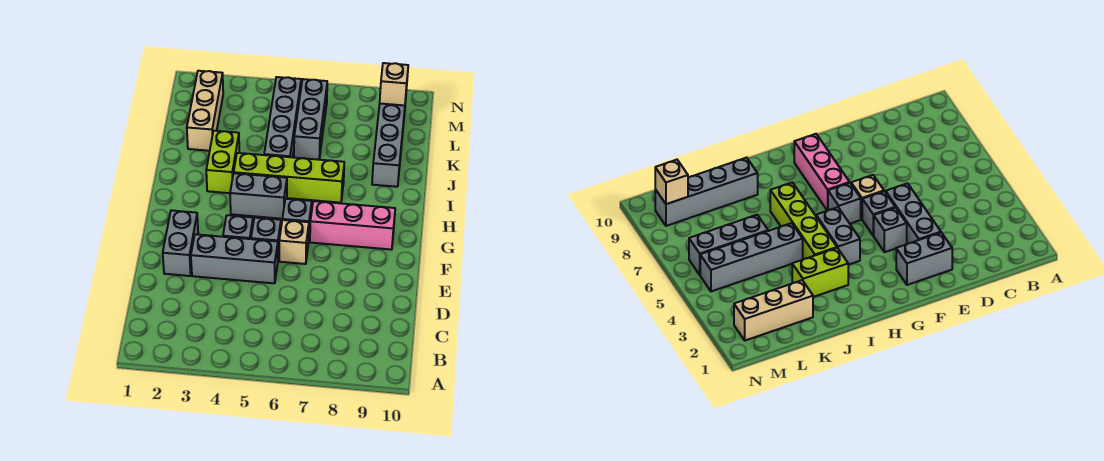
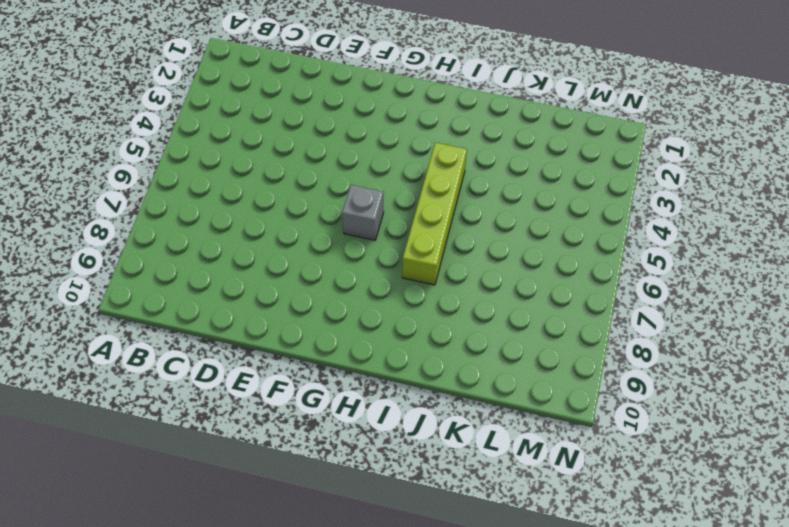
none -> grey brick E2:F2 level 1
none -> grey brick E3:E5 level 1
none -> grey brick F4 level 1

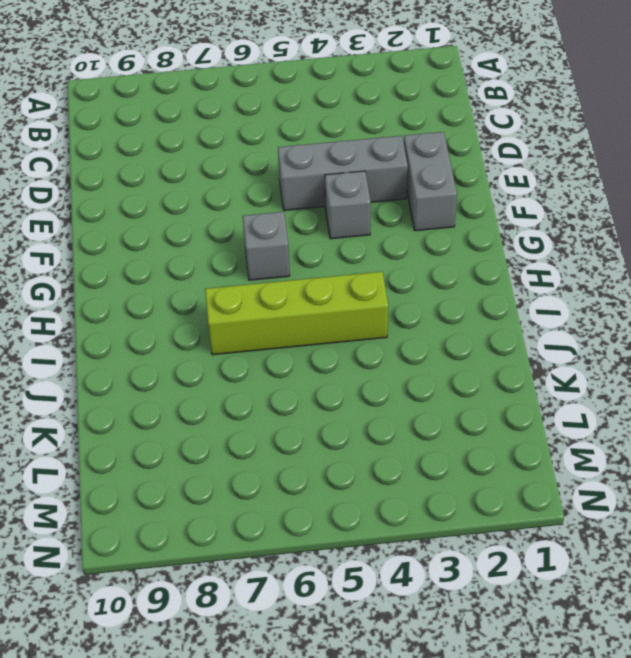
none -> grey brick F5 level 1
none -> tan brick F6 level 1
none -> pink brick G7:G9 level 1

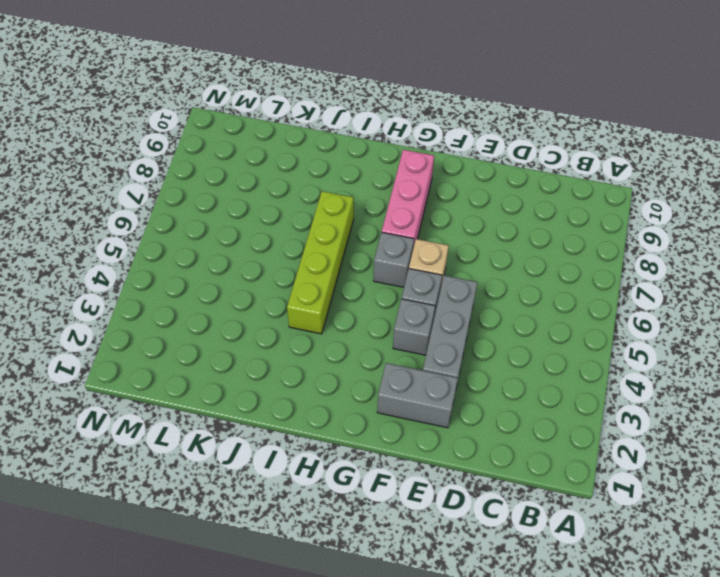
none -> grey brick H4:H5 level 1
none -> lime brick I3:J3 level 1
none -> grey brick J5:M5 level 1

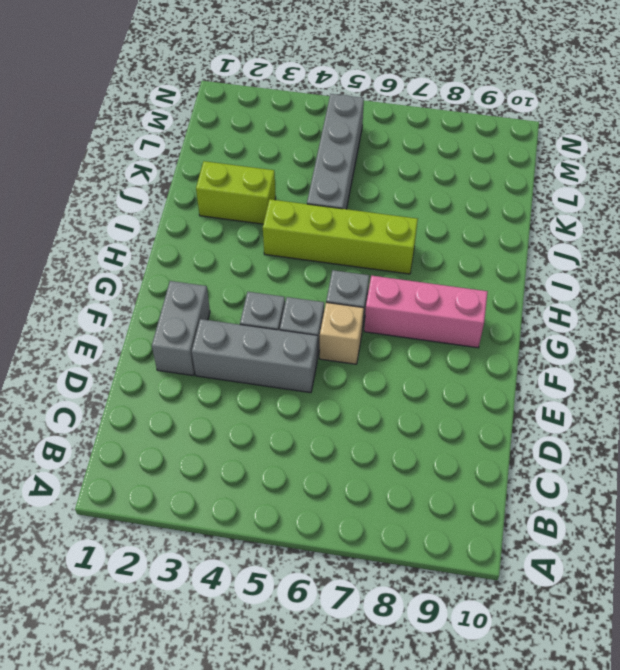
lime brick J2:J3 level 1 -> lime brick I3:J3 level 1
none -> grey brick H4:H5 level 1
none -> grey brick J9:M9 level 1
none -> tan brick K2:M2 level 1

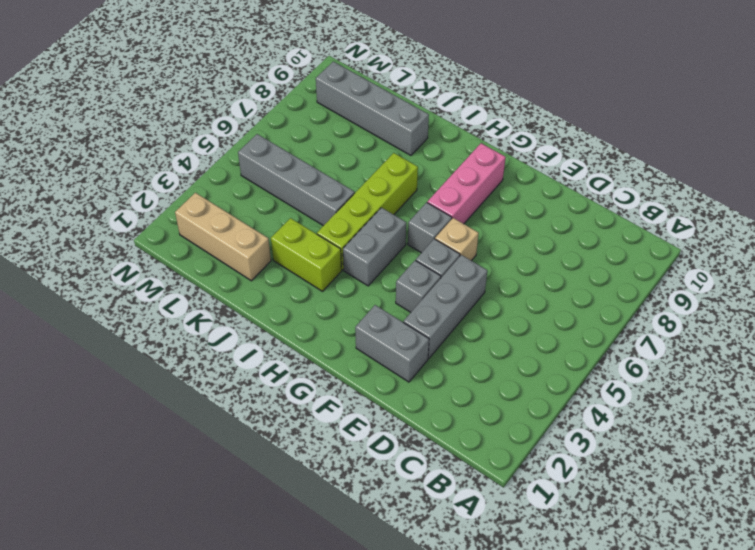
none -> grey brick K6:M6 level 1
none -> tan brick M9 level 2

